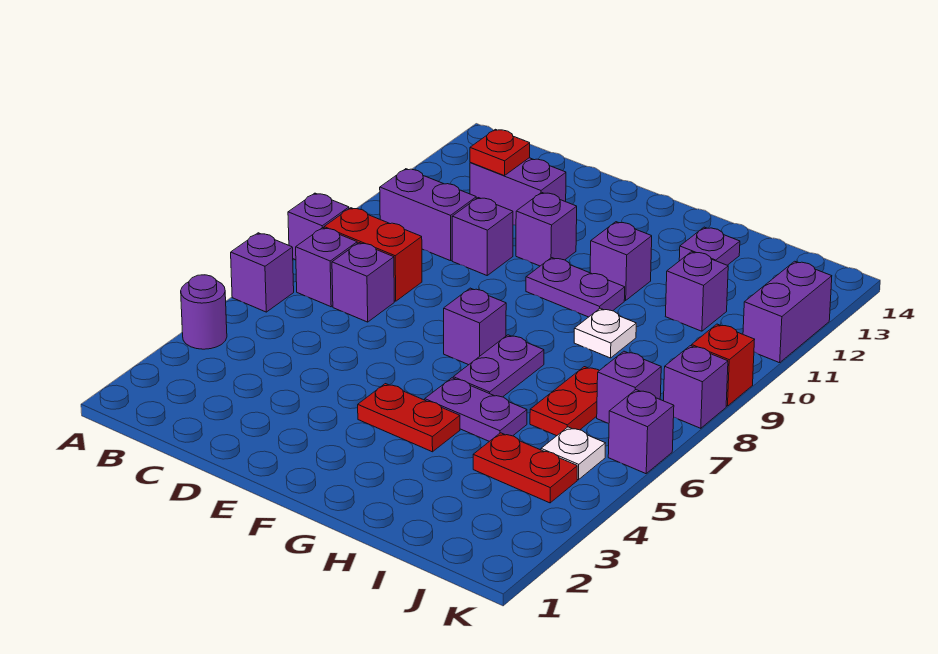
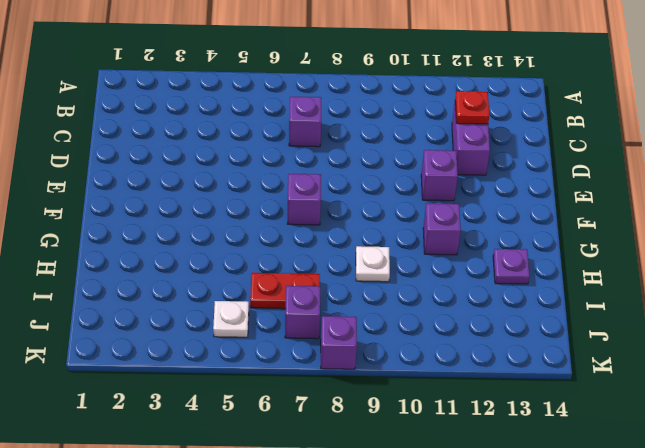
none -> purple round brick A4 level 1
none -> purple brick A6 level 1
none -> purple brick A8 level 1

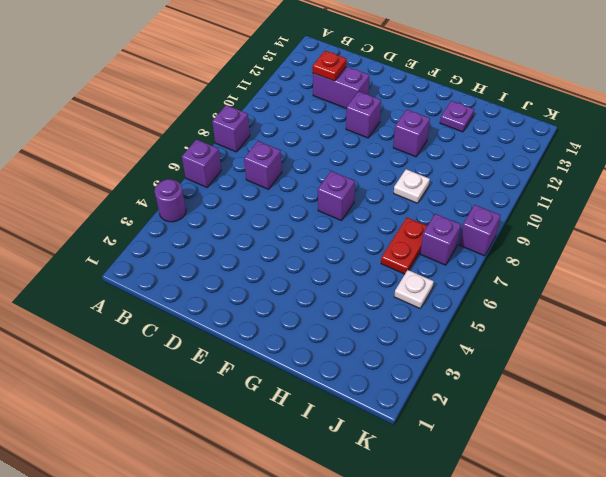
none -> purple brick B7 level 1
none -> red brick B8:C8 level 1
none -> purple brick B10:C10 level 1

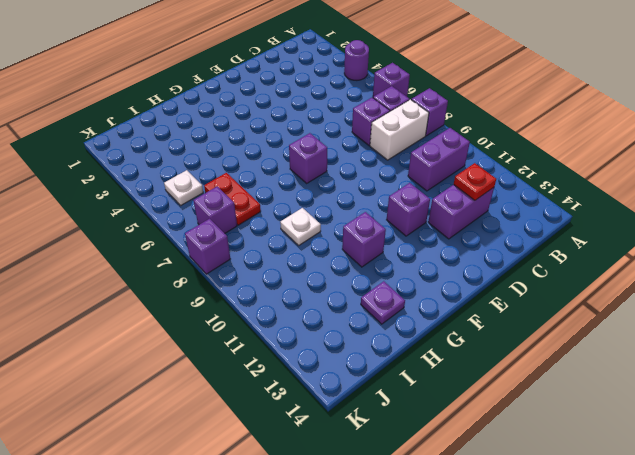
white brick B8:C8 level 1 -> red brick B8:C8 level 1
none -> purple brick D10 level 1
none -> red plate F4:G4 level 1
none -> purple plate F10:G10 level 1

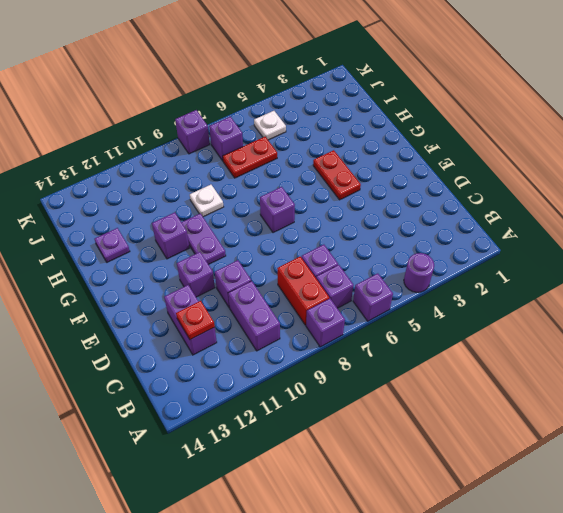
none -> purple plate G5:H5 level 1
none -> purple plate G6:G7 level 1
none -> red plate I4:J4 level 1

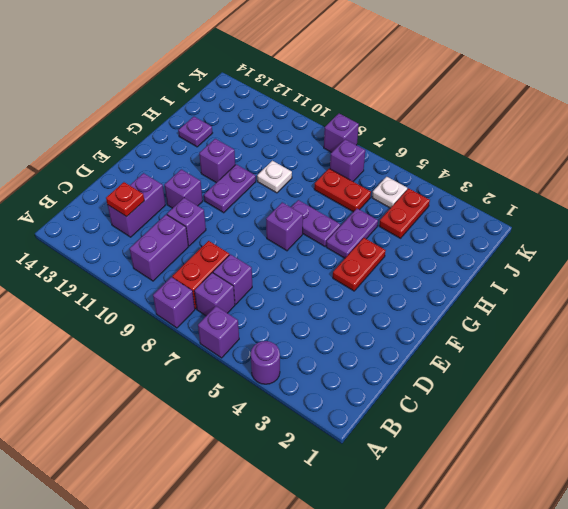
none -> purple brick I11 level 1
none -> purple brick K6 level 1
none -> red brick K9 level 1

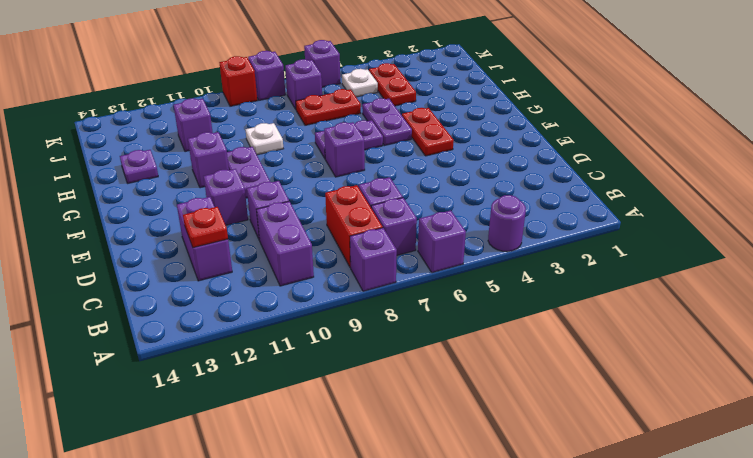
none -> purple brick K11:K12 level 1

